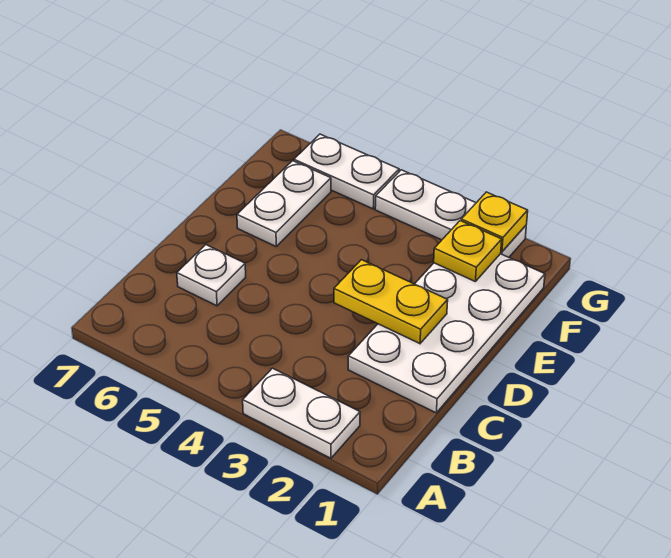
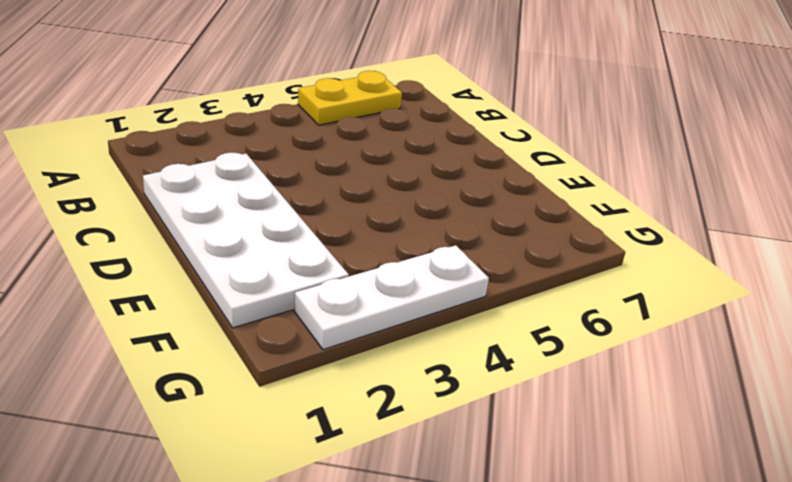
yellow plate A5:A6 level 1 -> yellow plate D2:D3 level 2
none -> white plate A2:A3 level 1
none -> white plate C6 level 1

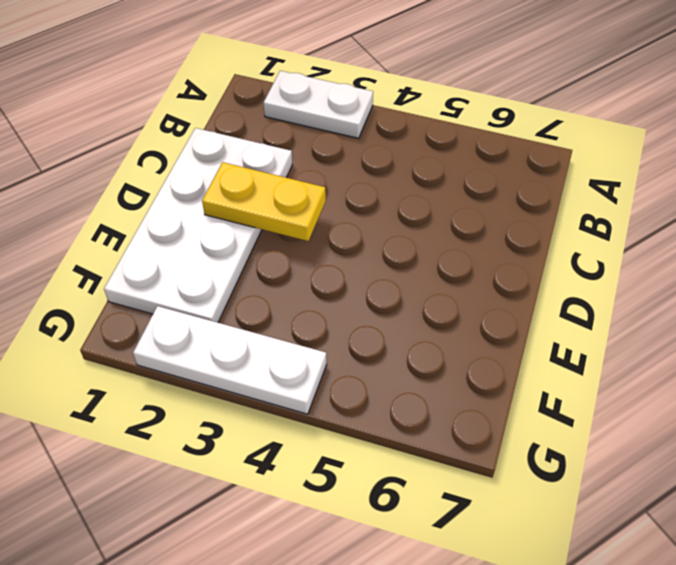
none -> white plate C6 level 1
none -> white plate E6:F6 level 1

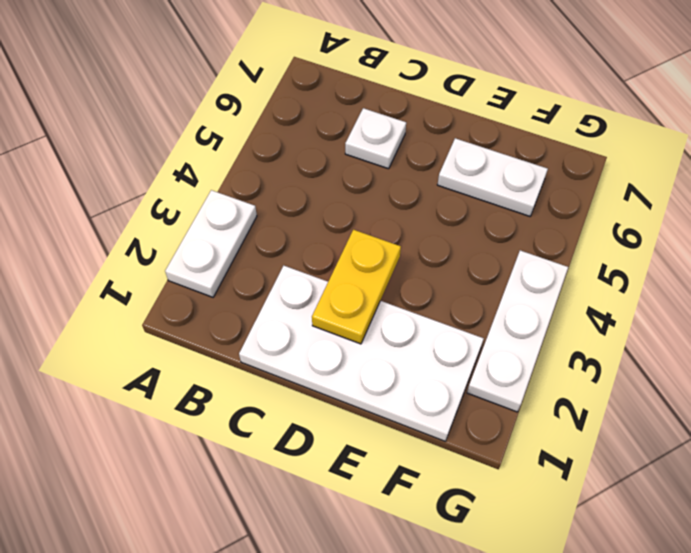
none -> white plate G5:G6 level 1
none -> yellow plate F2 level 2

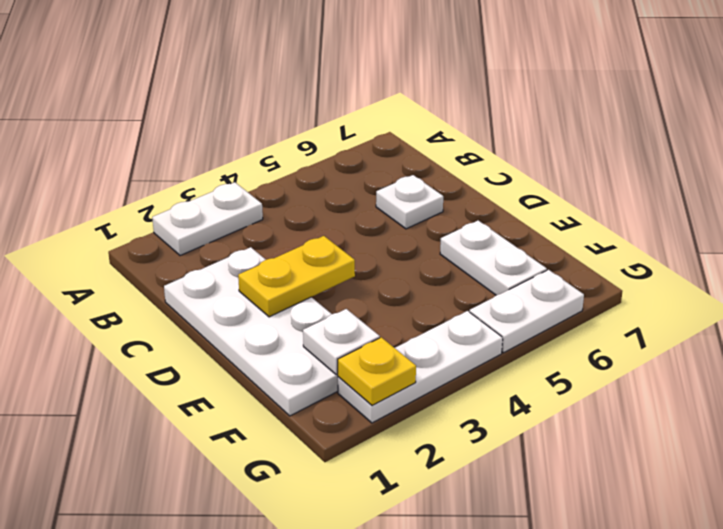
white plate F2 level 2 -> yellow plate F2 level 2

